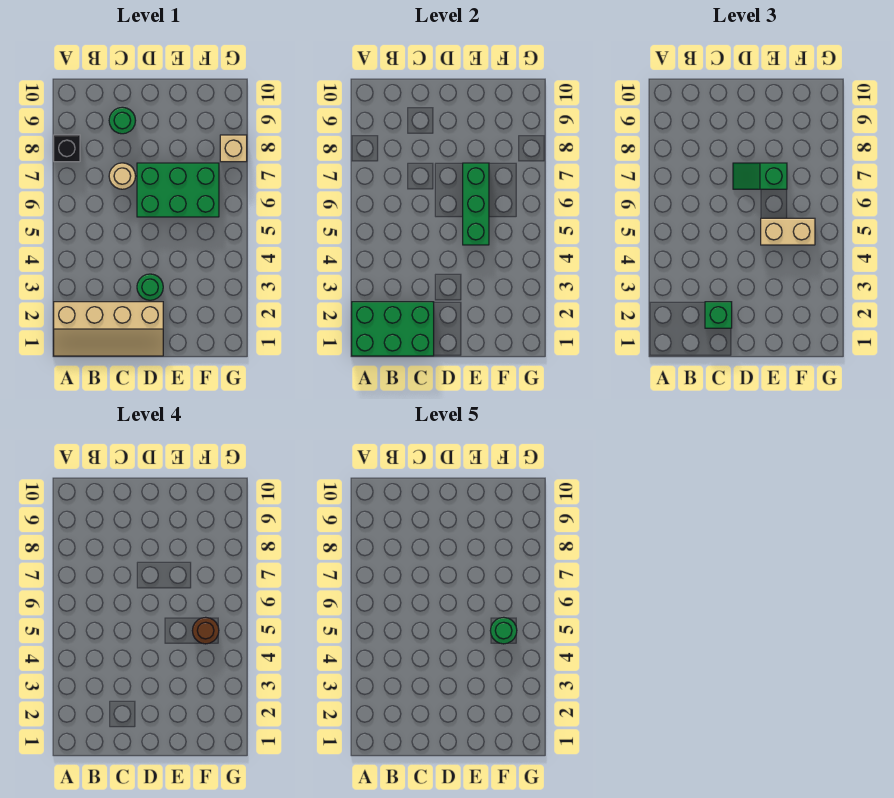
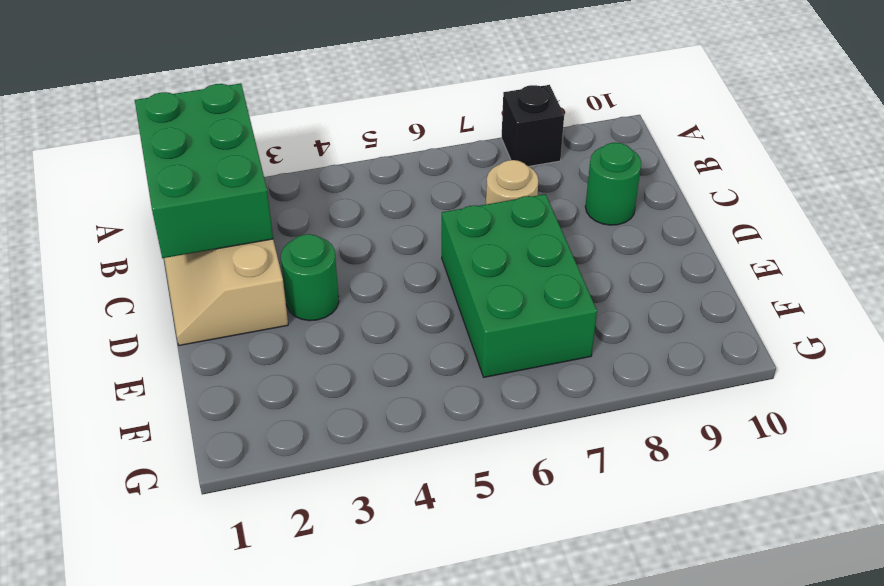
none -> tan brick G8 level 1
none -> green brick E5:E7 level 2
none -> green brick C2 level 3

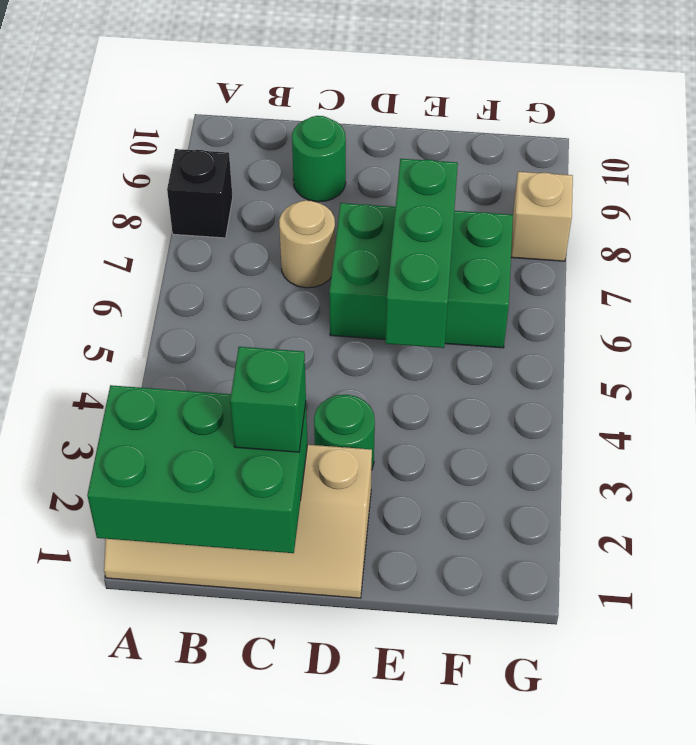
none -> green slope D7:E7 level 3 top E
none -> tan brick E5:F5 level 3
none -> brown round brick F5 level 4

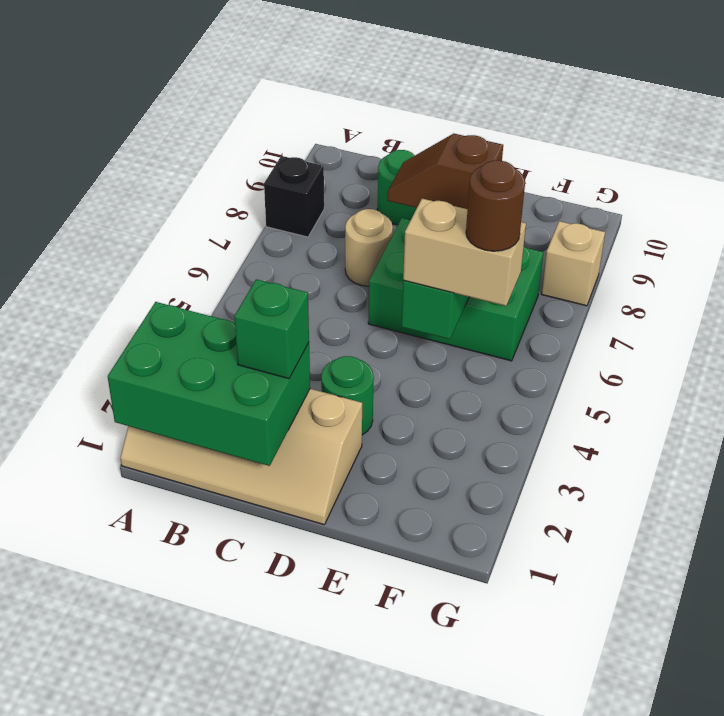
brown slope D7:E7 level 3 top E -> green slope D7:E7 level 3 top E
none -> green round brick F5 level 5

